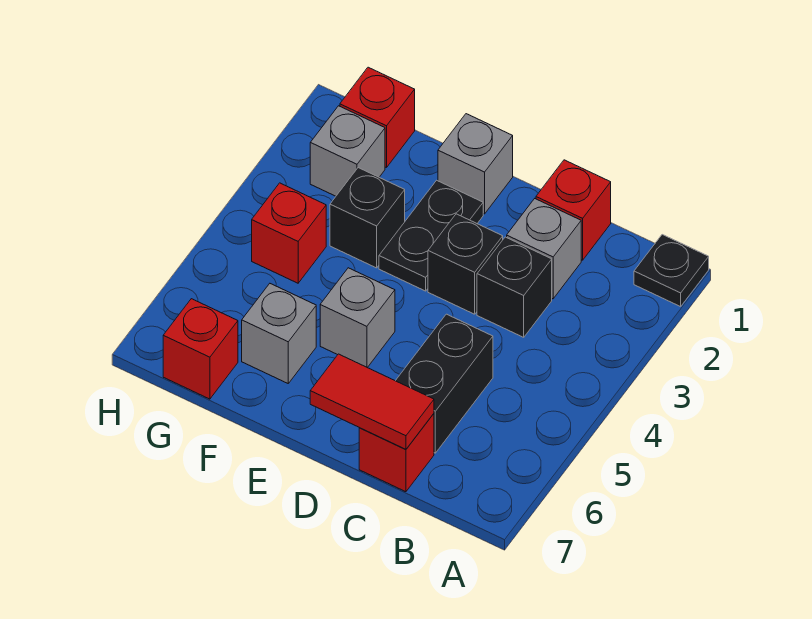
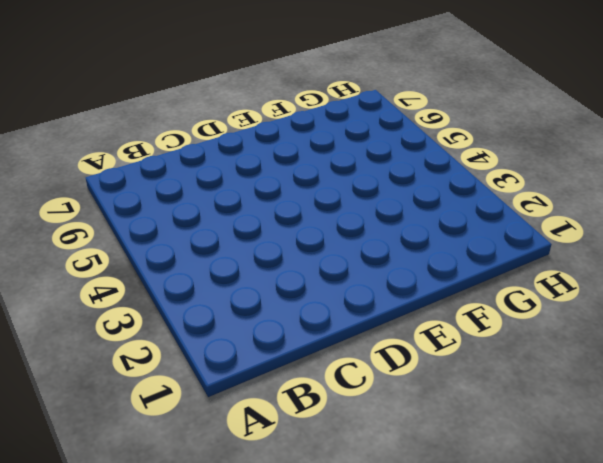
none -> black plate A1 level 1
none -> red brick C1 level 1
none -> grey brick C2 level 1

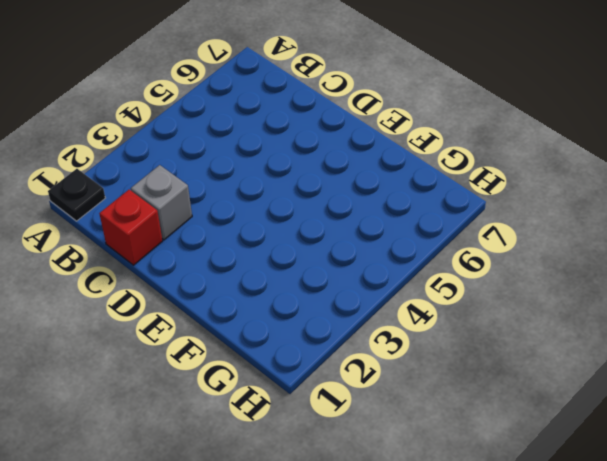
none -> black brick C3 level 1
none -> black brick C5:C6 level 1
none -> red brick C7 level 1

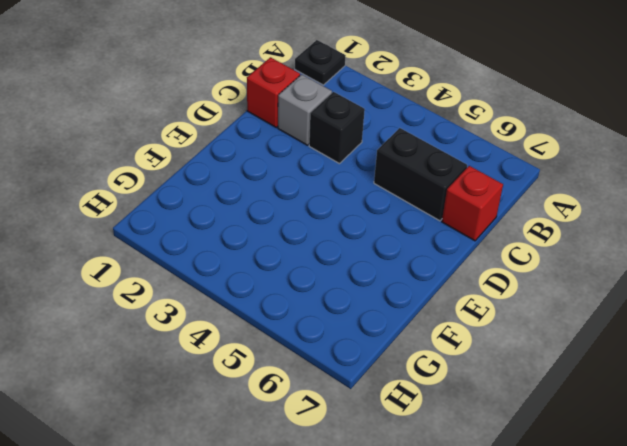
none -> black brick D3 level 1
none -> grey brick E1 level 1
none -> black plate E2:E3 level 1

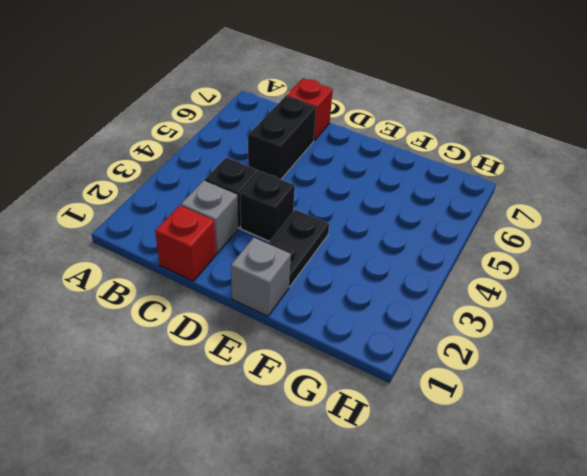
none -> black plate A1 level 1
none -> grey brick E5 level 1
none -> black brick F3 level 1

